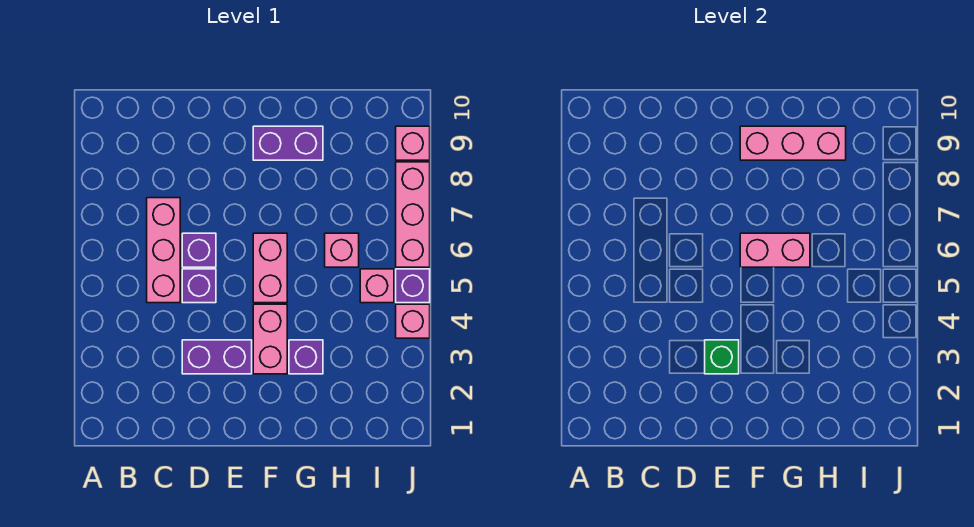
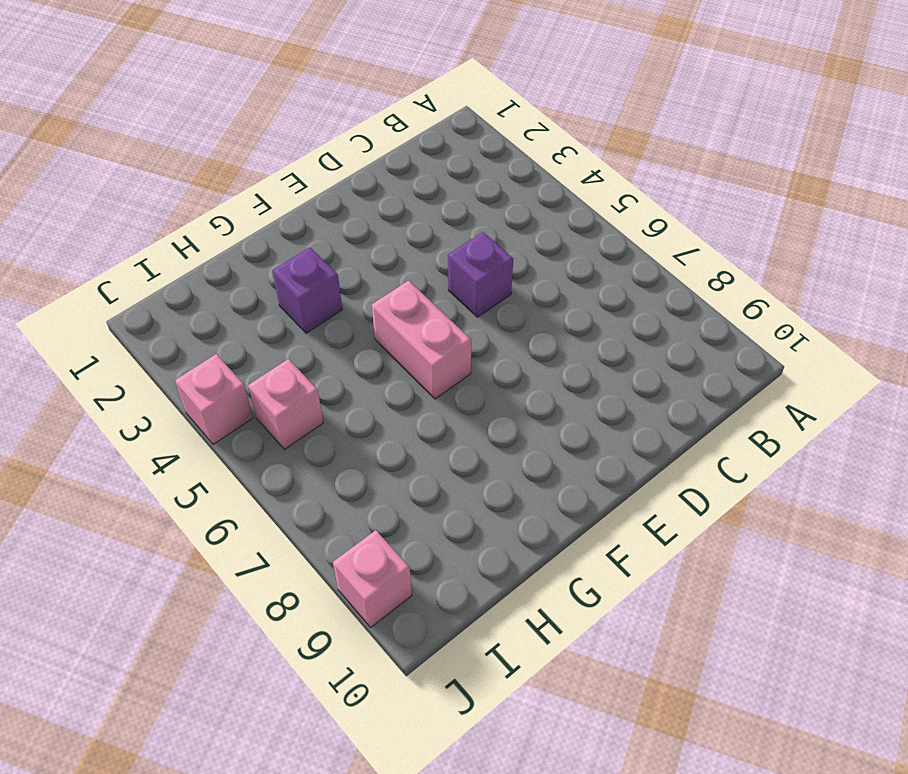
none -> pink brick C5:C7 level 1
none -> purple brick D3:E3 level 1
none -> purple brick D6 level 1

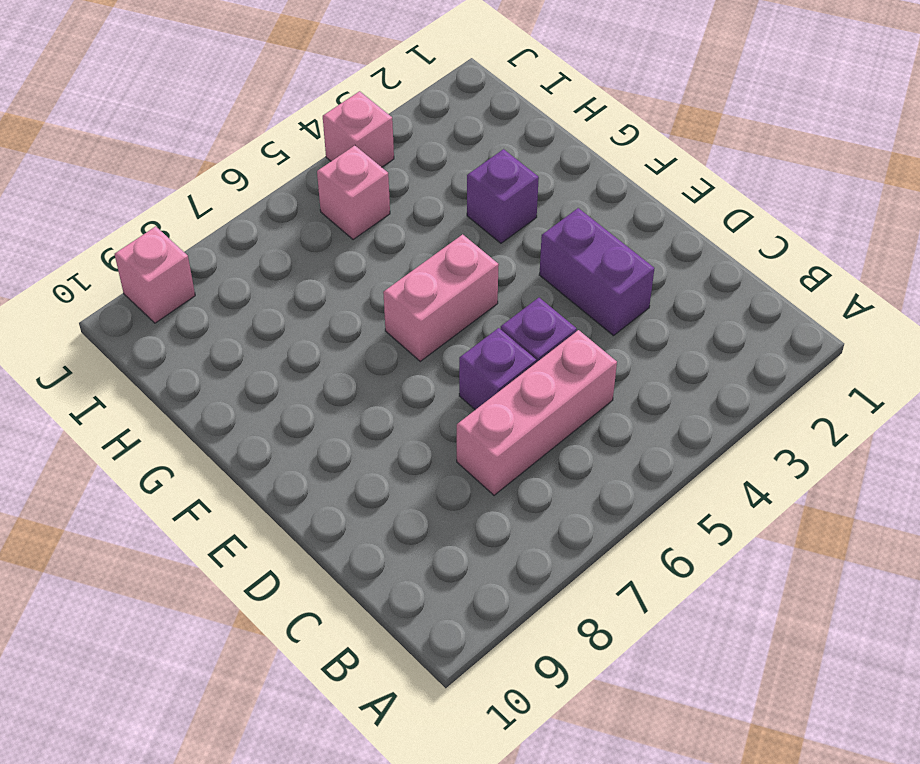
none -> pink brick F3:F4 level 1
none -> purple brick F9:G9 level 1
none -> pink brick H6 level 1

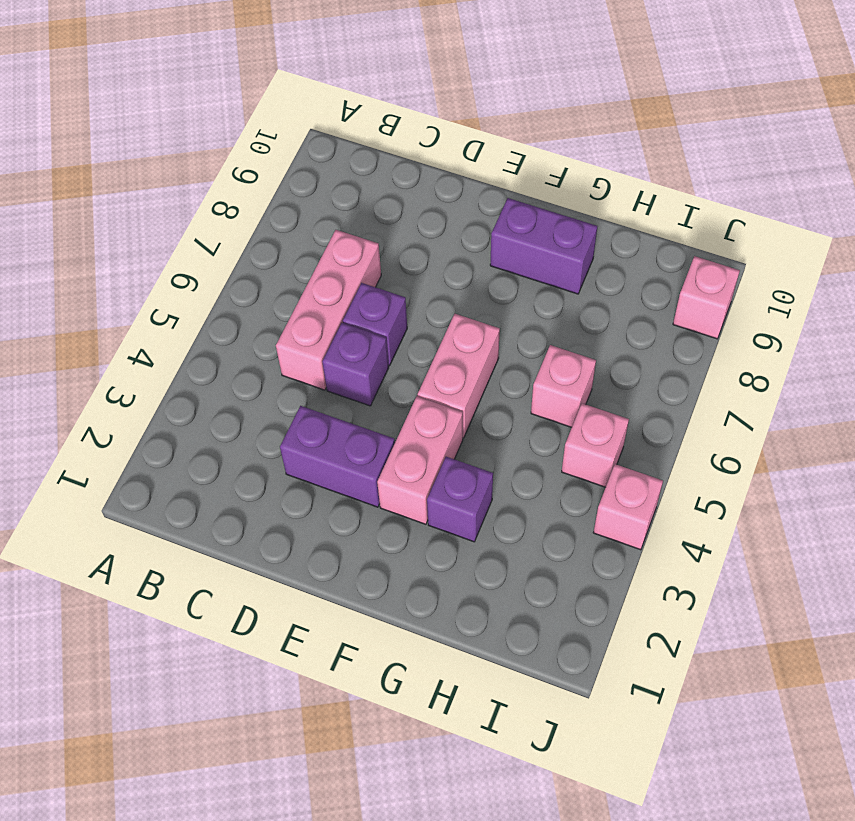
none -> purple brick J5 level 1
none -> pink brick J6:J8 level 1
none -> green brick E3 level 2

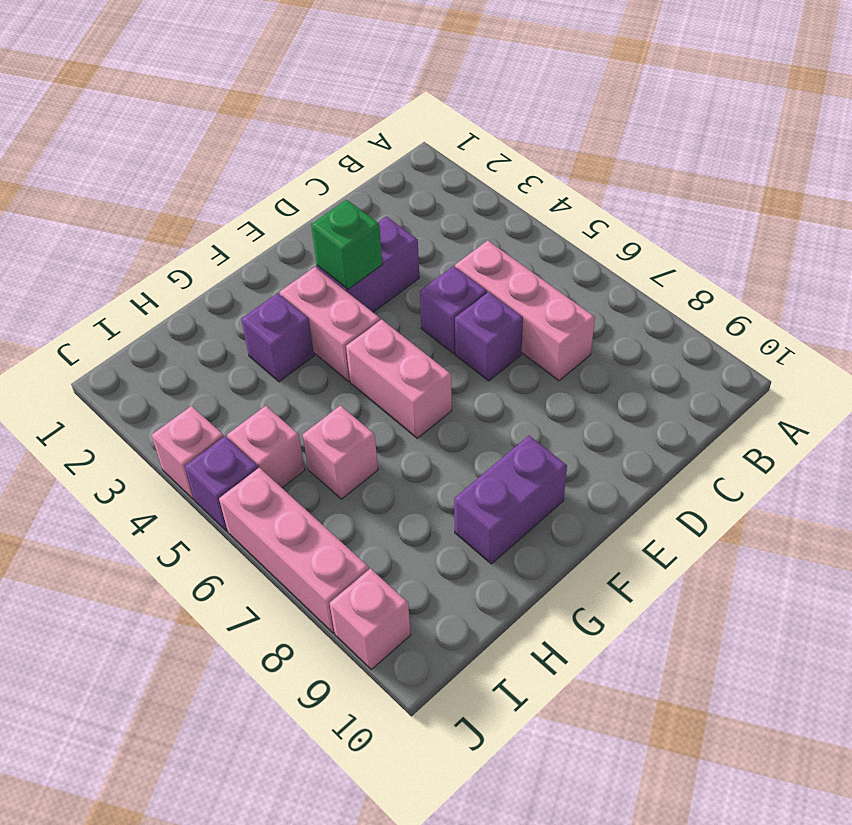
none -> pink brick F6:G6 level 2
none -> pink brick F9:H9 level 2

